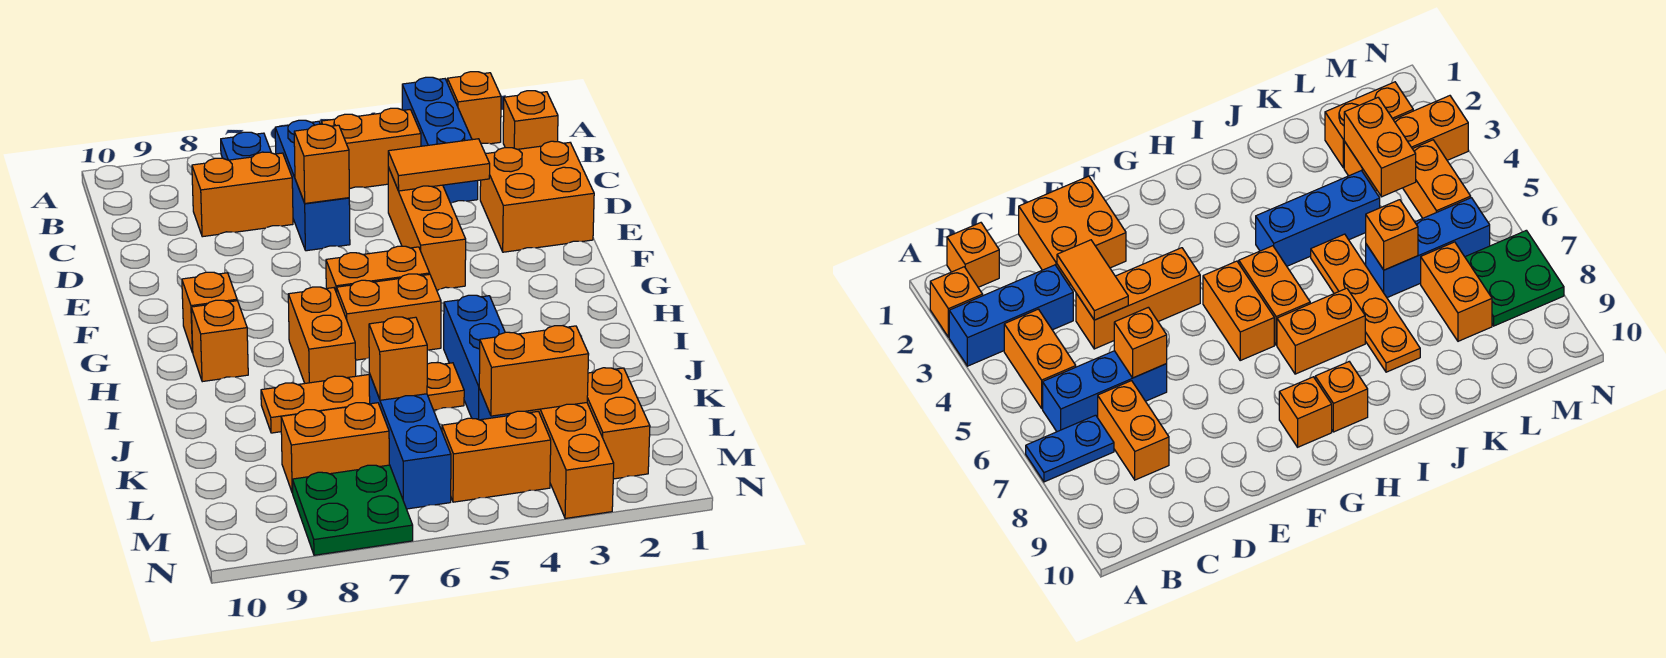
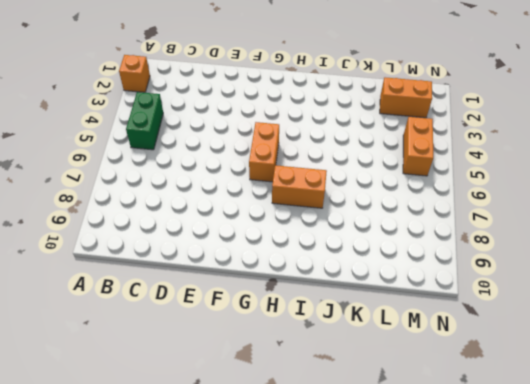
green brick B4:B5 level 1 -> orange brick B4:B5 level 1
none -> blue brick A3:C3 level 1
none -> blue plate A7:B7 level 1
none -> orange brick B1 level 1

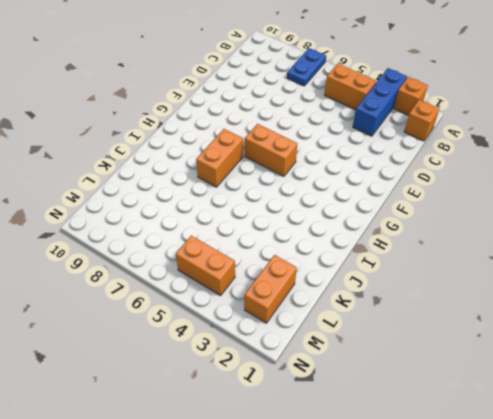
none -> blue brick B6:D6 level 1
none -> orange brick C7:C8 level 1
none -> orange brick D1:E2 level 1

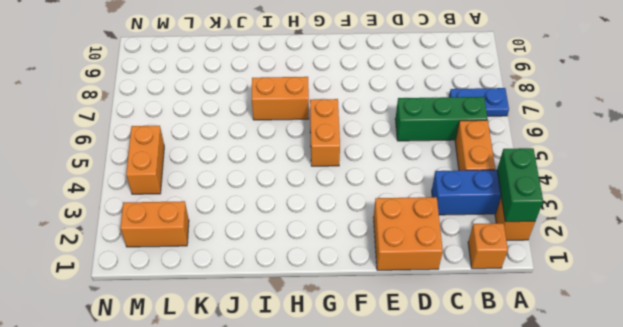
green brick A2:A3 level 2 -> none
green brick B6:D6 level 1 -> blue brick B6:D6 level 1
none -> orange brick C7:C8 level 1
none -> orange brick D4:F4 level 1
none -> orange brick G9 level 1

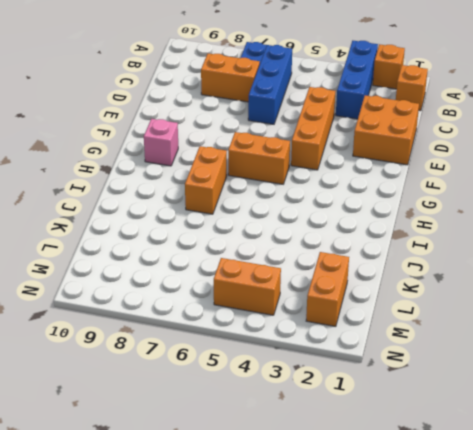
pink brick G9 level 1 -> orange brick G9 level 1
none -> orange brick B4:B5 level 1
none -> orange brick H5:H6 level 1
none -> orange brick H9 level 1

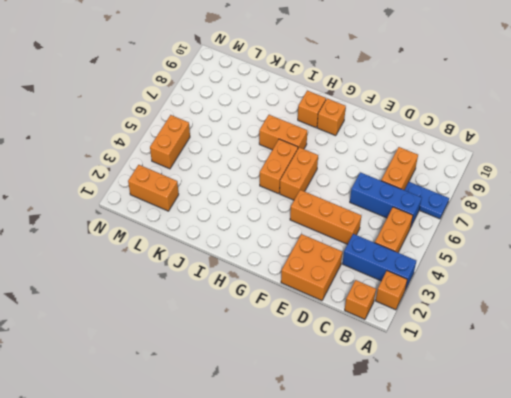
none -> blue brick I4:K4 level 1
none -> orange plate J5:J8 level 1
none -> blue brick K6:M6 level 1

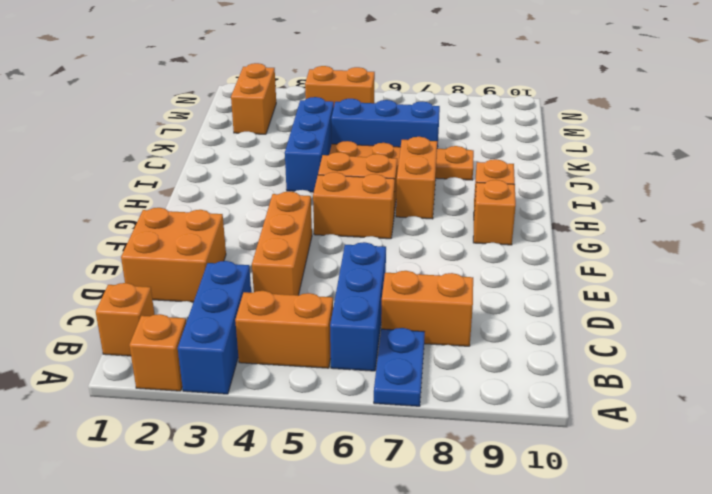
blue brick K5:K7 level 1 -> blue brick K6:M6 level 1
none -> orange brick L3:N3 level 1
none -> orange brick L7:L8 level 1
none -> green plate M7:N8 level 1

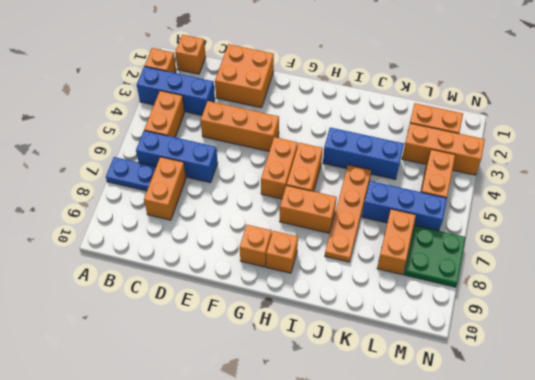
none -> orange tile D3:D4 level 2
none -> orange brick D6 level 2
none -> orange brick K6 level 2

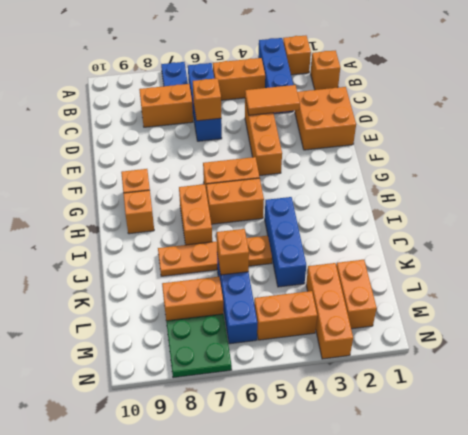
none -> orange brick L3:L4 level 2

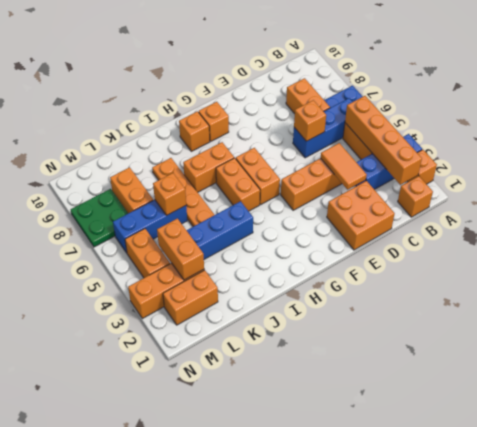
orange brick B2:B5 level 2 -> none

